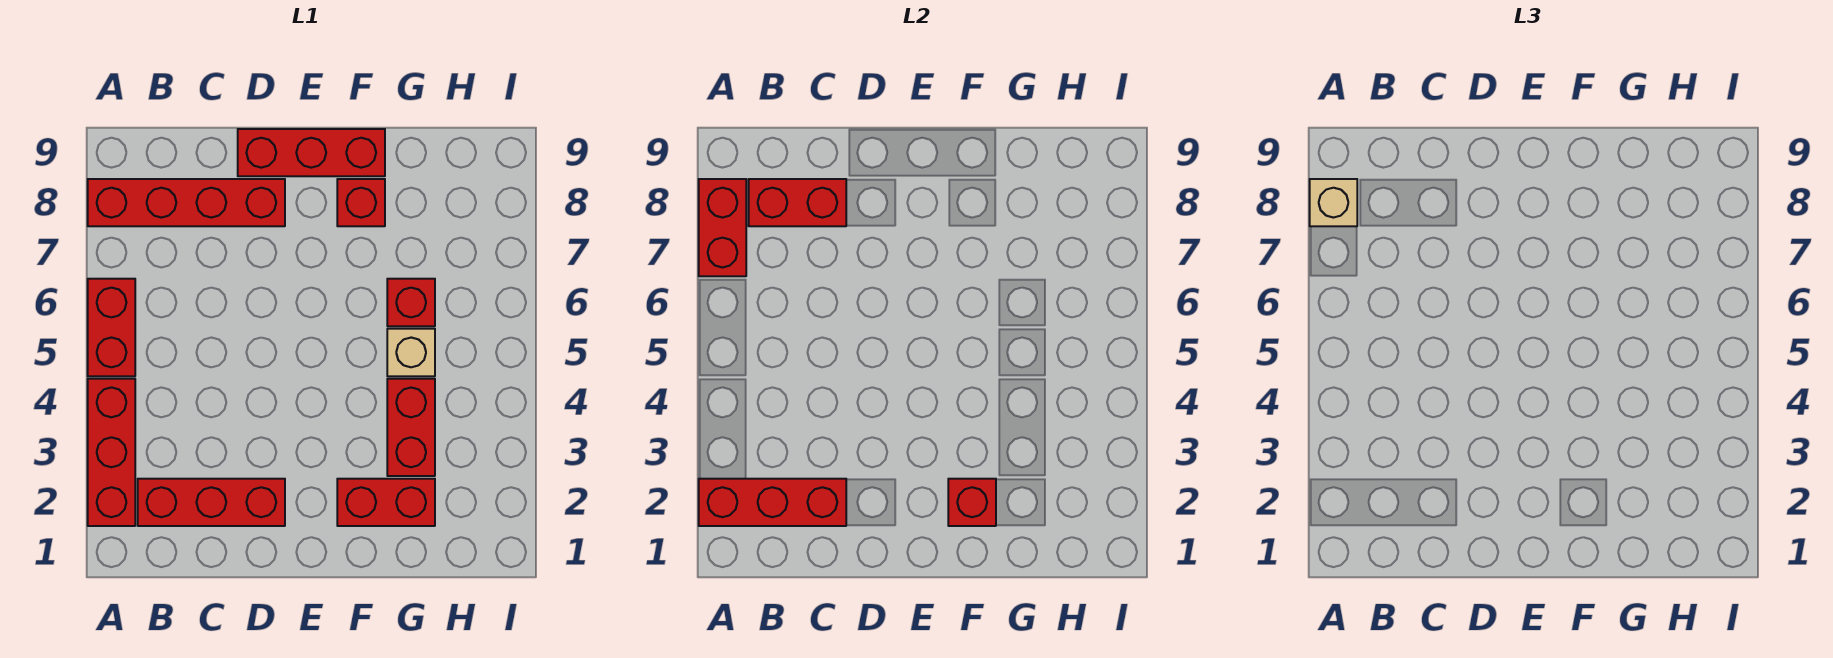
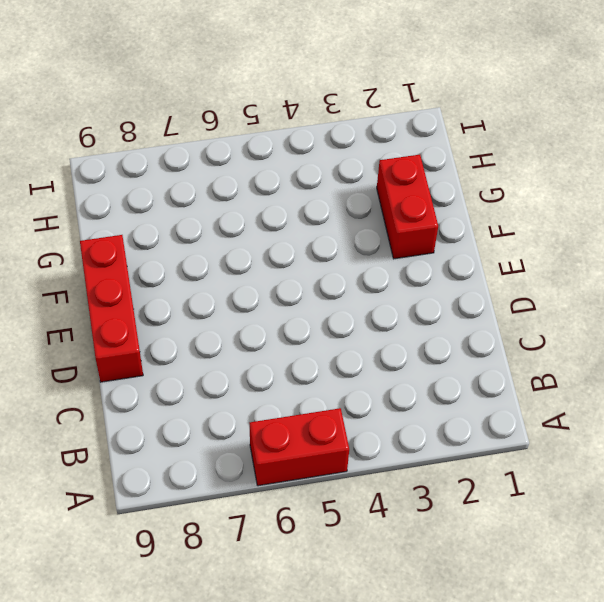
none -> red brick A2:A4 level 1
none -> red brick A8:D8 level 1
none -> red brick B2:D2 level 1

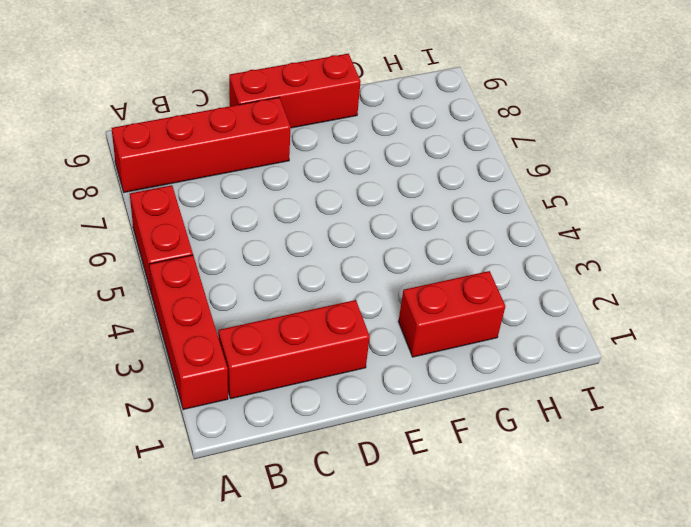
none -> red brick F8 level 1
none -> red brick G3:G4 level 1
none -> tan brick G5 level 1

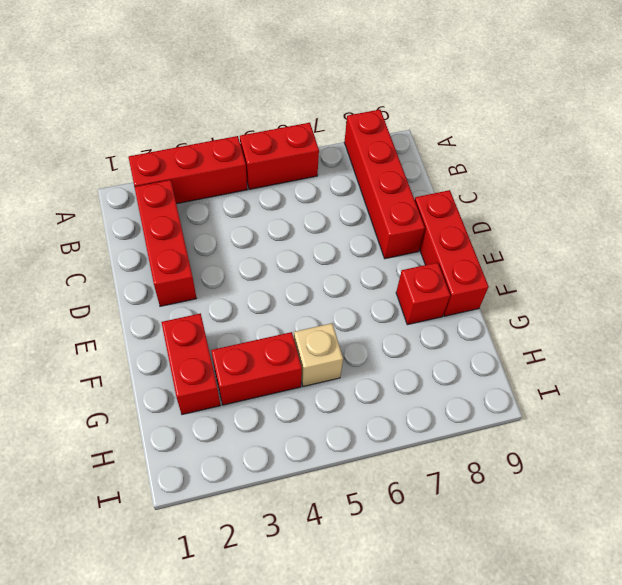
none -> red brick G6 level 1
none -> red brick A2:C2 level 2
none -> red brick A7:A8 level 2

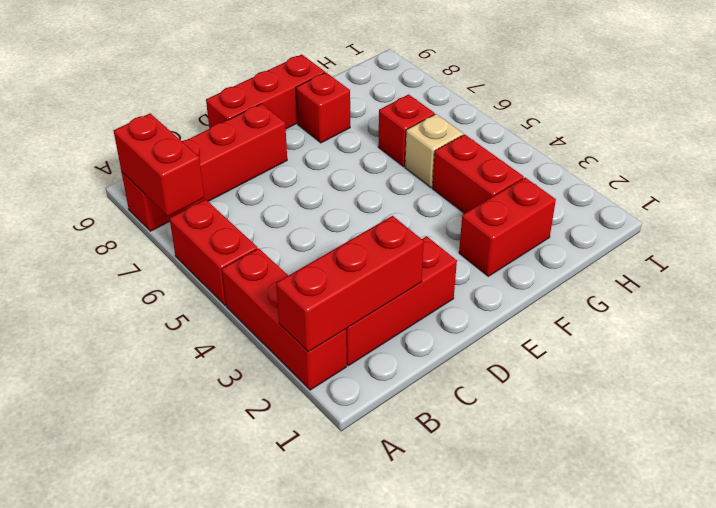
none -> red brick B8:C8 level 2
none -> red brick F2 level 2
none -> tan brick A8 level 3

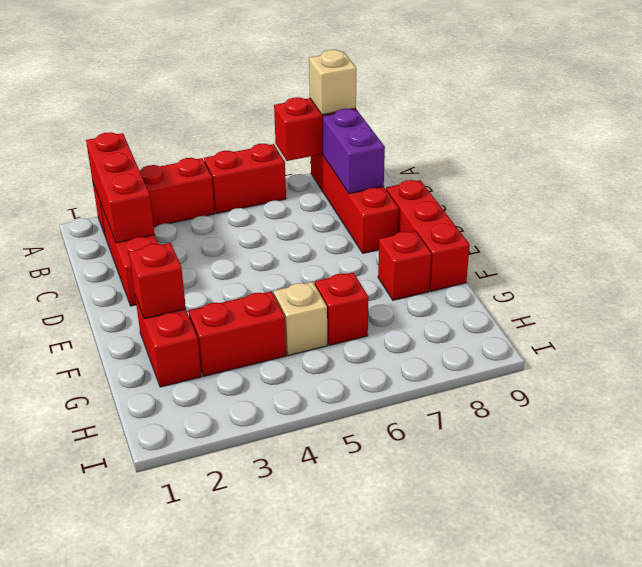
purple brick B8:C8 level 2 -> red brick B8:C8 level 2

